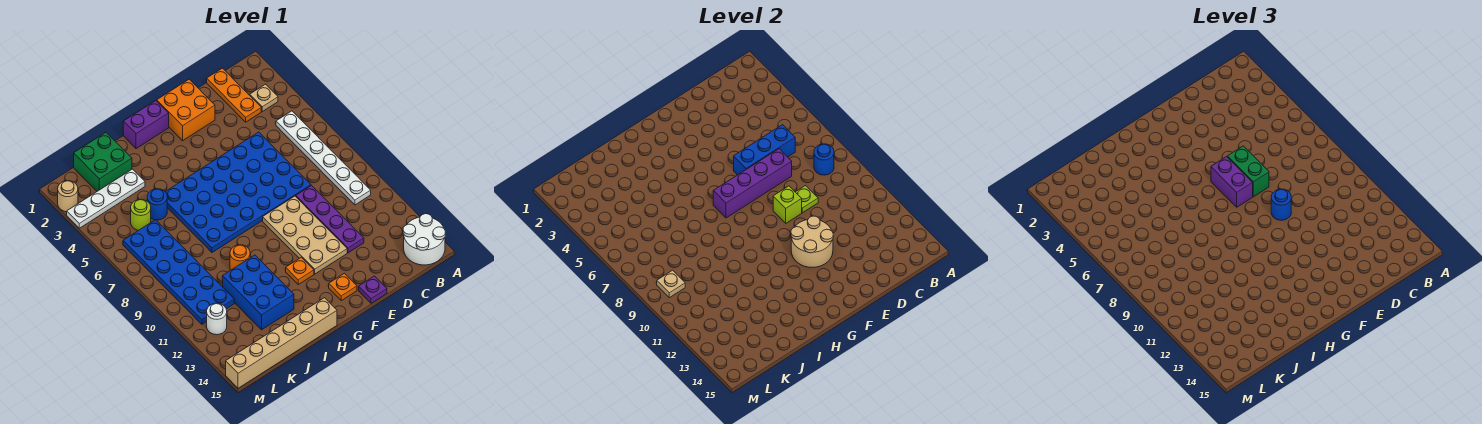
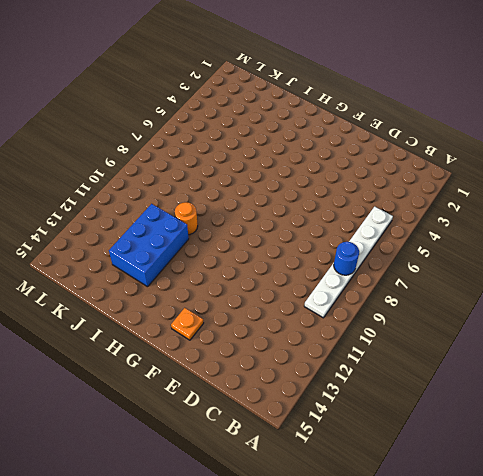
none -> white round brick A14:B15 level 1
none -> tan plate B3 level 1
none -> orange plate C1:C3 level 1
none -> blue plate D5:I8 level 1

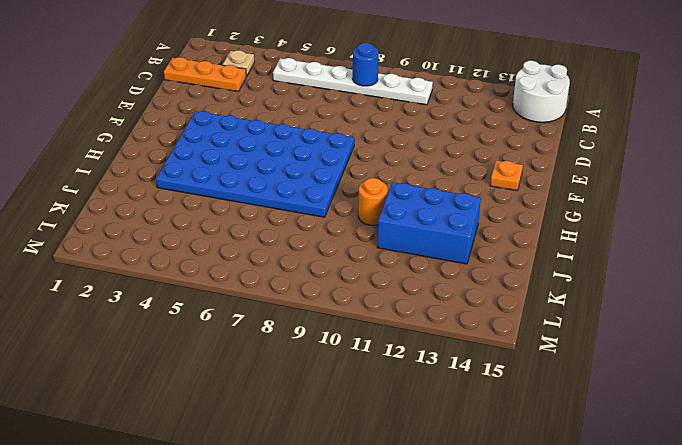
blue plate F3:I8 level 1 -> blue plate D5:I8 level 1
none -> purple plate D9:D12 level 1
none -> orange brick E1:F2 level 1
none -> tan plate E9:F12 level 1
none -> purple plate E15 level 1

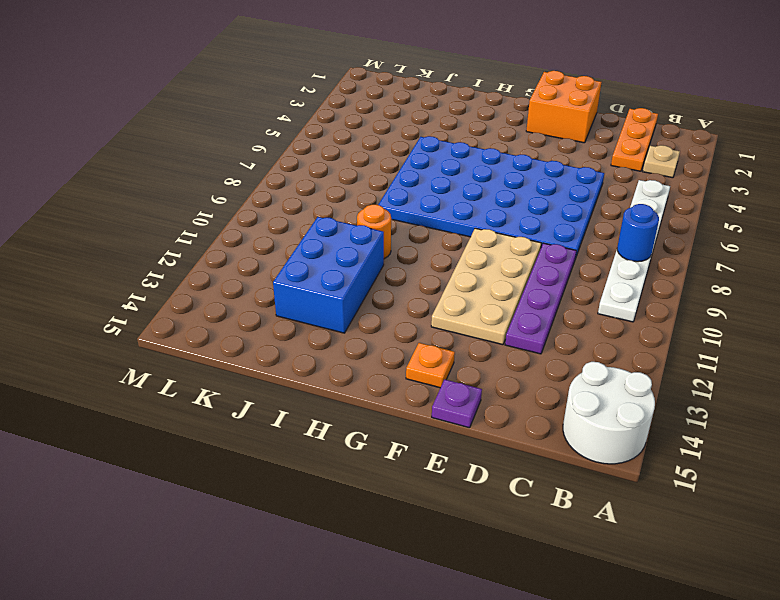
none -> purple brick G1:H1 level 1
none -> orange plate G12 level 1
none -> tan brick H15:M15 level 1
none -> green brick J1:K2 level 1

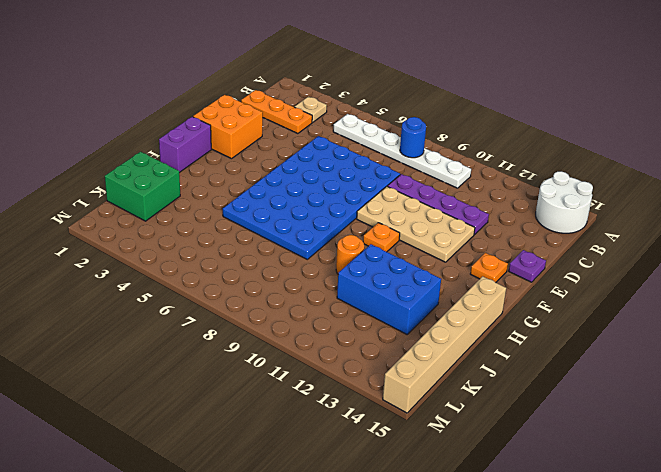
orange plate G10 level 1 -> orange plate G12 level 1
none -> white plate J3:M3 level 1
none -> blue round brick J5 level 1
none -> lime round brick K5 level 1
none -> blue plate K6:L11 level 1

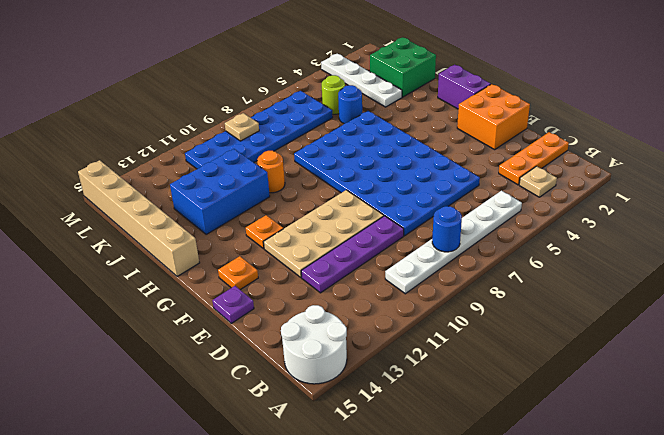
none -> white round brick L12 level 1
none -> tan round brick M2 level 1
none -> blue brick C6:E6 level 2
none -> purple brick D7:G7 level 2

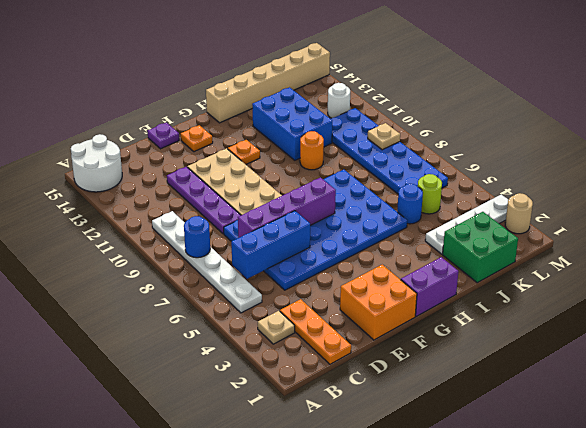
none -> lime plate D9 level 2
none -> lime brick E9 level 2
none -> tan round brick E11:F12 level 2
none -> green brick E6:E7 level 3

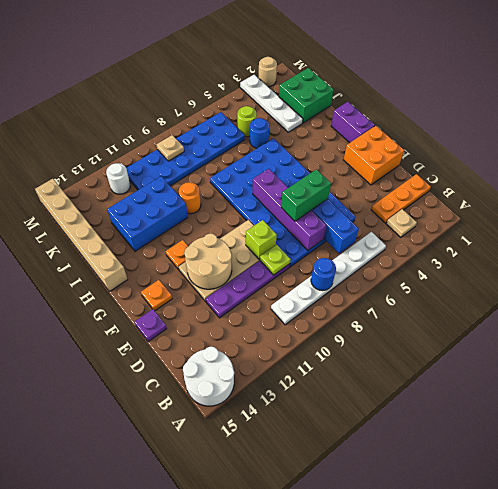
none -> blue round brick E9 level 3
none -> purple brick F6:F7 level 3

